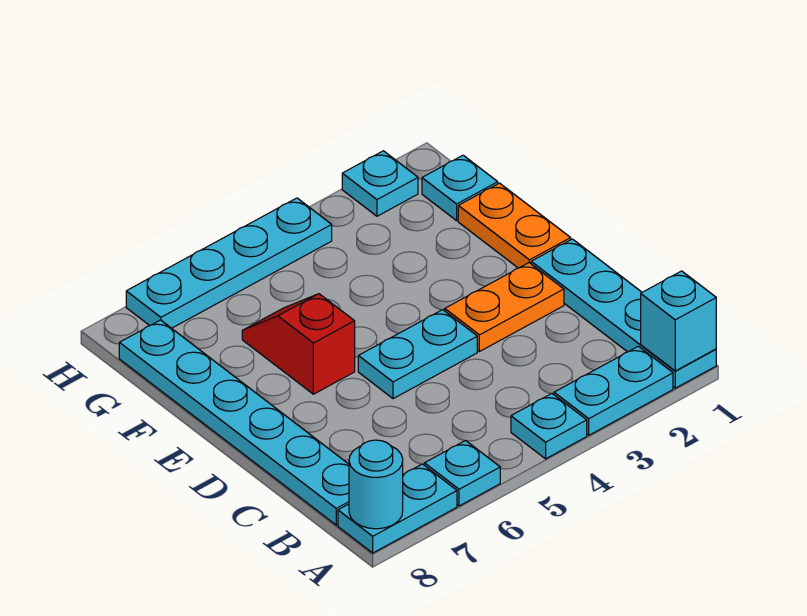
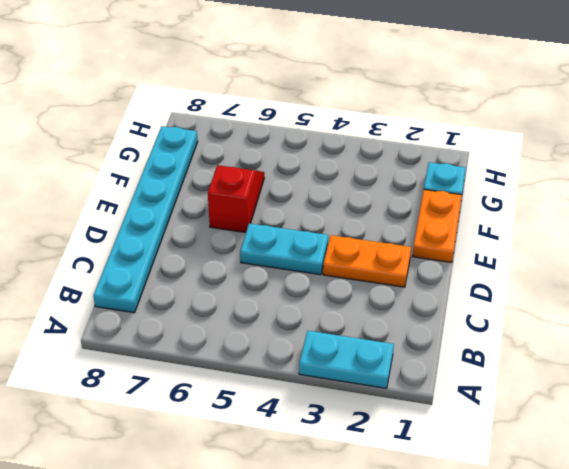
none -> cyan plate A1:D1 level 1
none -> cyan plate A4 level 1
none -> cyan plate A6 level 1

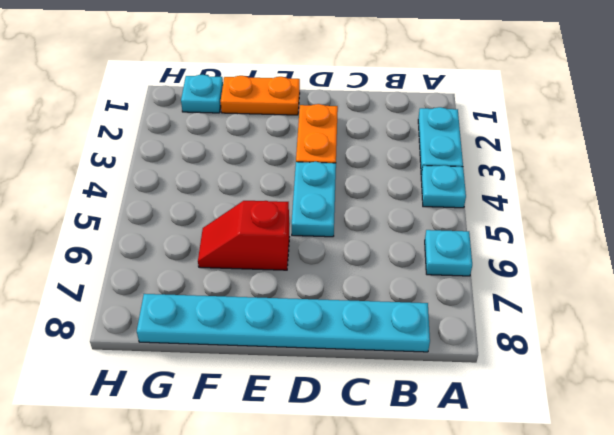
none -> cyan plate A1:D1 level 1
none -> cyan plate A7:A8 level 1
none -> cyan plate H2 level 1

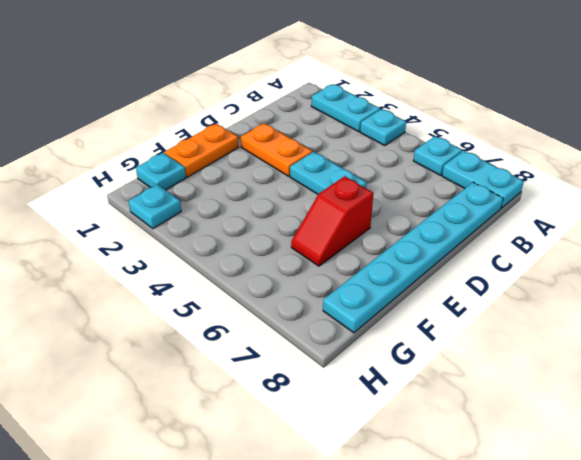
none -> cyan plate A1:D1 level 1
none -> cyan plate H4:H7 level 1
none -> cyan brick A1 level 2

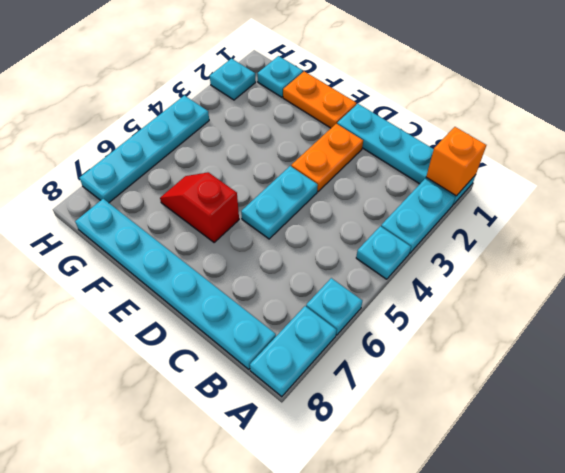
orange brick A1 level 2 -> cyan brick A1 level 2
none -> cyan round brick A8 level 2

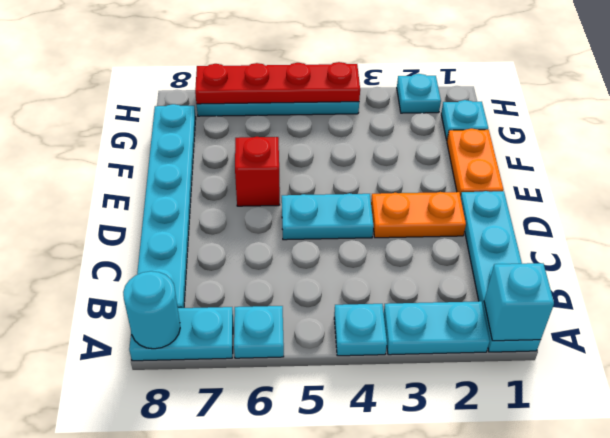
red plate H4:H7 level 2 -> none

